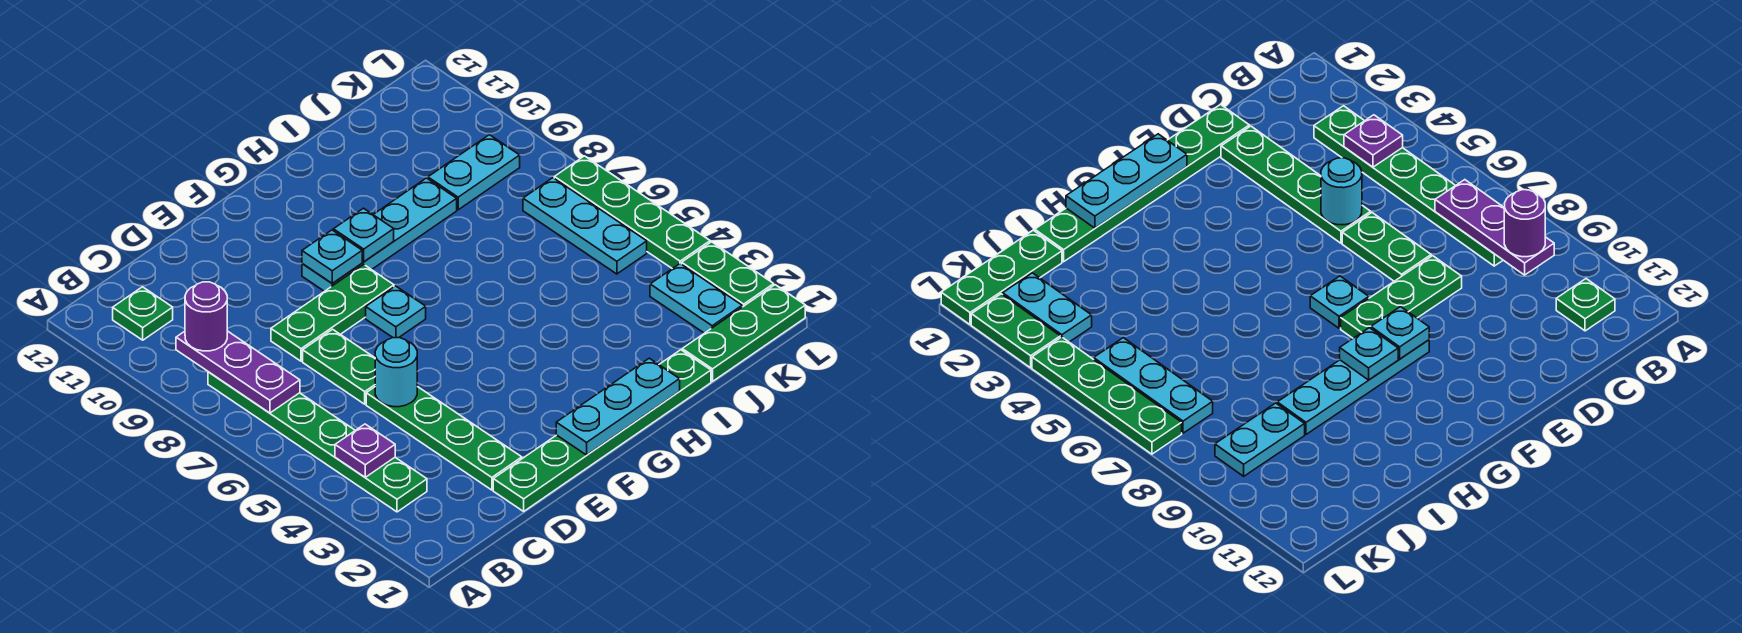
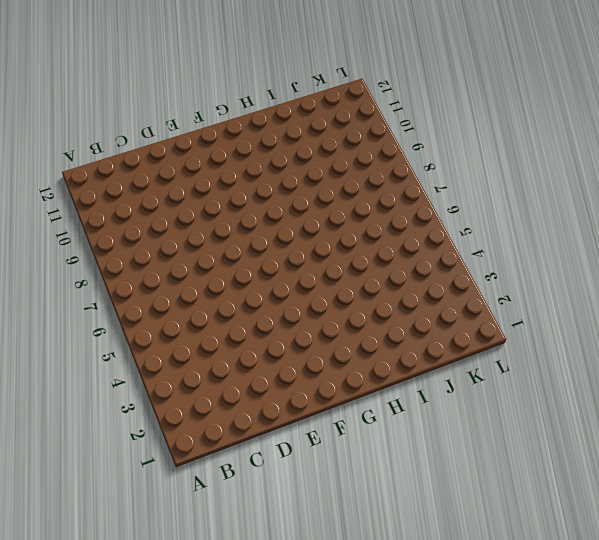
none -> green plate B3:B8 level 1
none -> green plate B11 level 1
none -> green plate D1:I1 level 1

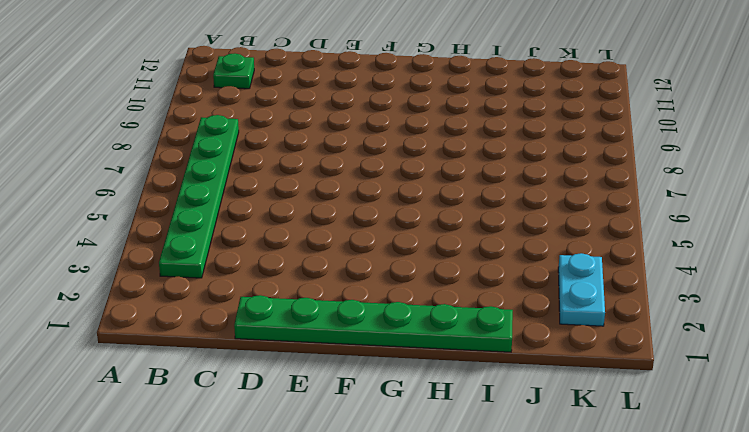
none -> green plate D2:D5 level 1
none -> green plate D6:D7 level 1
none -> green plate D8:F8 level 1

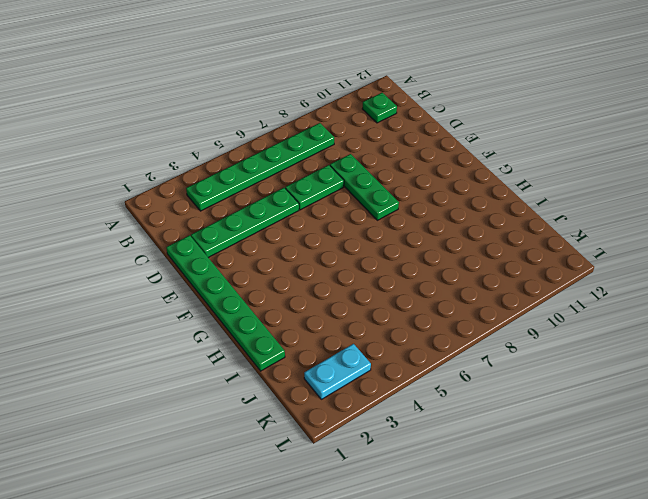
none -> cyan plate F7 level 1
none -> cyan plate F9:I9 level 1
none -> green plate J1:L1 level 1

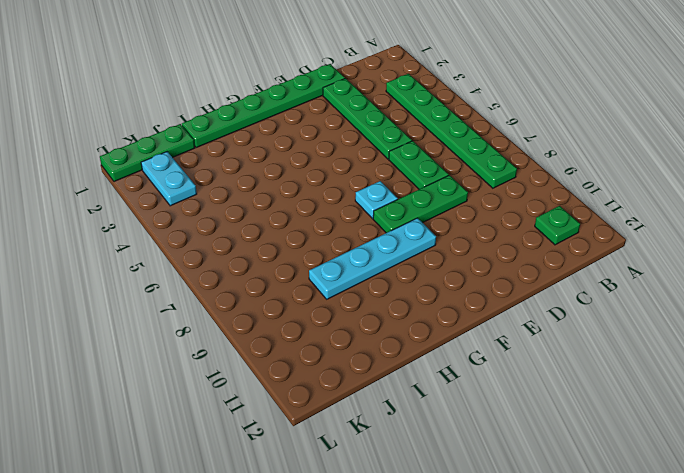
none -> cyan plate J9:K9 level 1
none -> cyan plate K5:K7 level 1
none -> green plate L2:L3 level 1

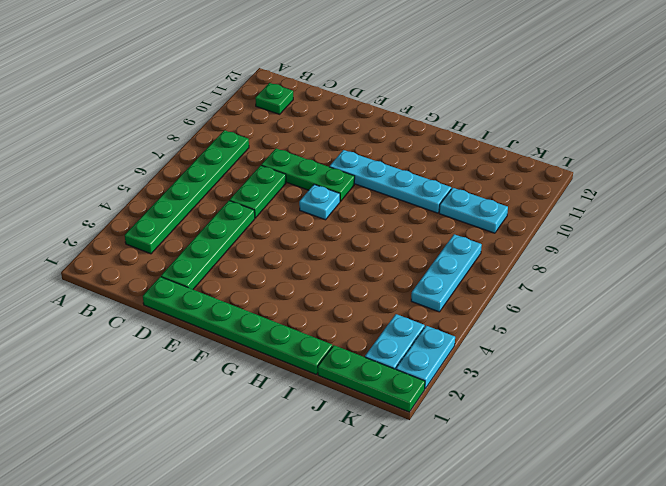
cyan plate L2:L3 level 1 -> green plate L2:L3 level 1
none -> green plate L4:L7 level 1
none -> purple plate B4 level 2
none -> purple plate B7:B9 level 2

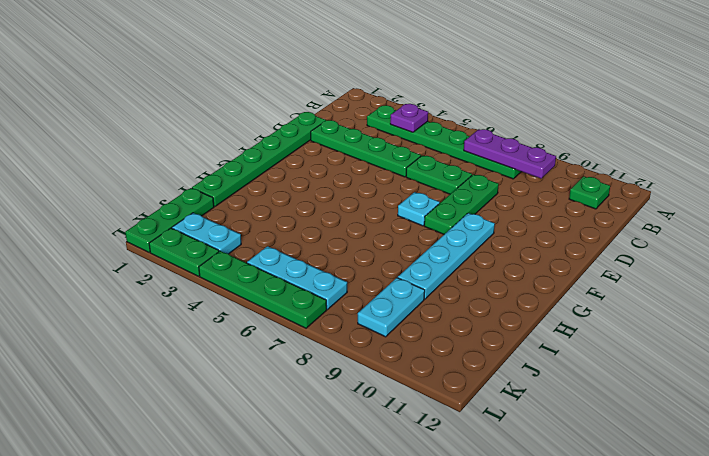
none -> cyan round brick D5 level 2
none -> cyan plate F1:H1 level 2
none -> cyan plate F9 level 2

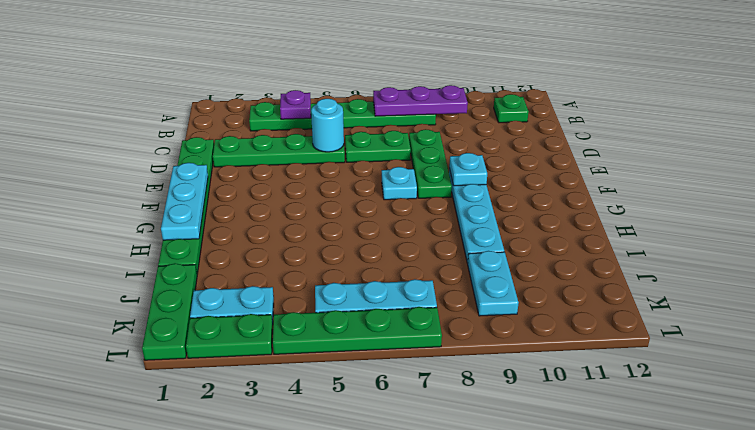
none -> cyan plate G9 level 2
none -> purple round brick B9 level 3

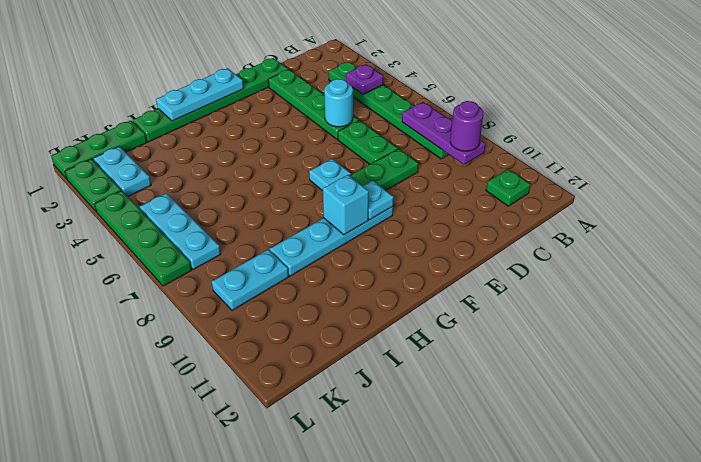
cyan brick G9 level 2 -> cyan plate G9 level 2

